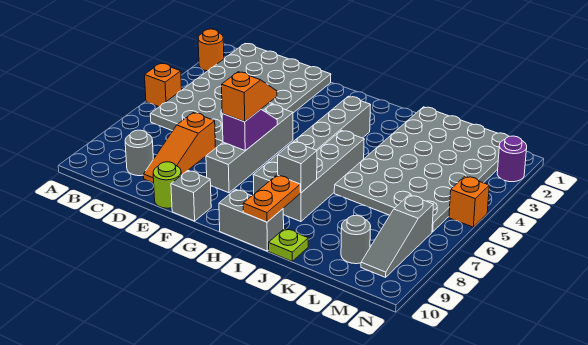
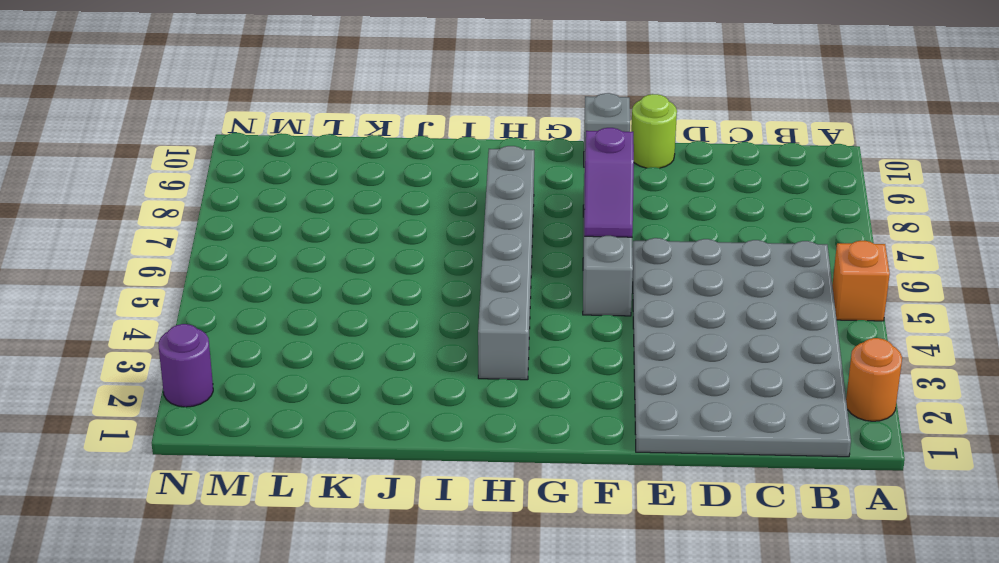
none -> grey round brick C9 level 1
none -> orange slope D7:D9 level 1 top 7
none -> grey brick H10:I10 level 1

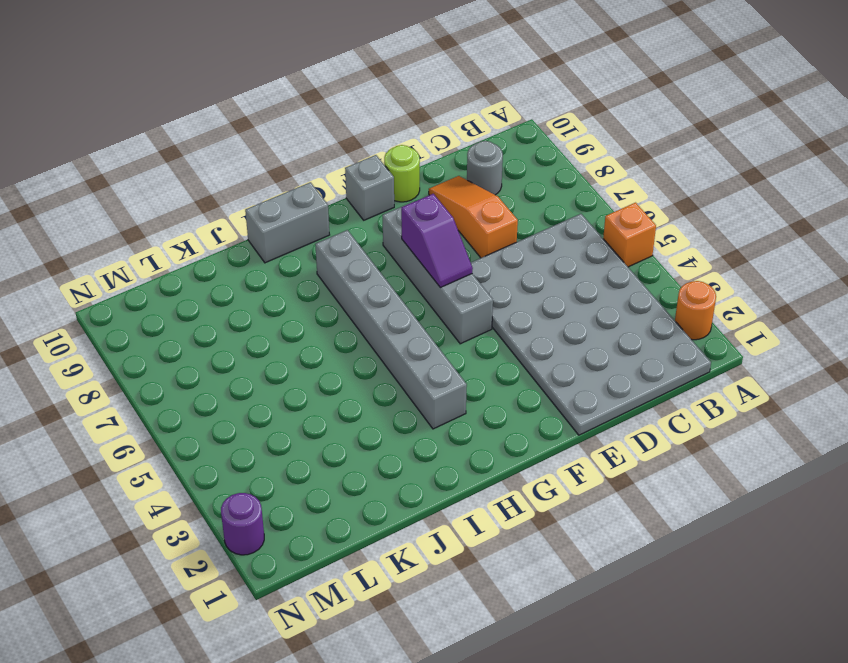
none -> grey brick I5:I8 level 1
none -> grey plate J1:M6 level 1
none -> lime plate J10 level 1

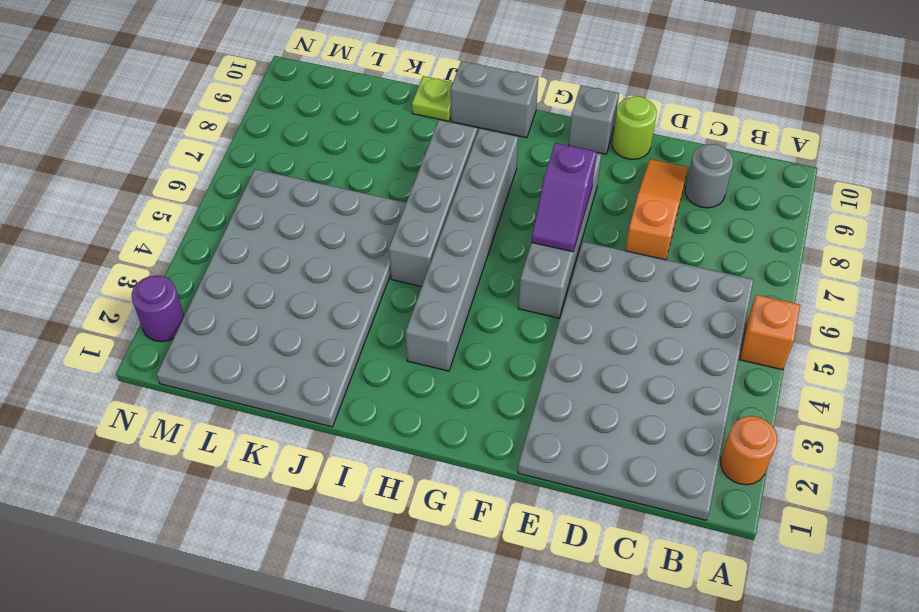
none -> grey round brick L9 level 1
none -> grey slope M7:M9 level 1 top 7
none -> orange brick N5 level 1

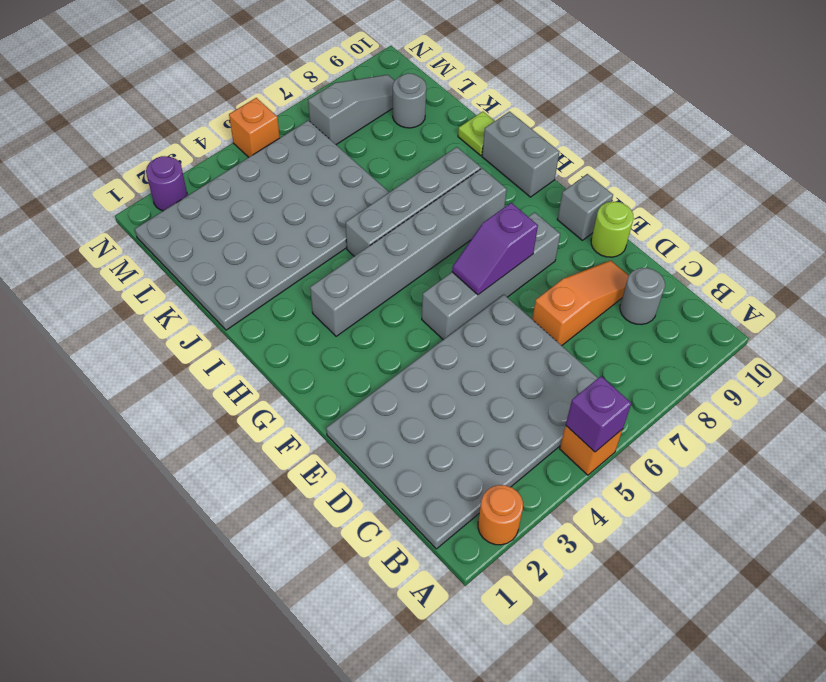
purple brick A5 level 2 -> none
none -> grey brick I8 level 2
none -> orange plate I9:I10 level 2
none -> orange slope F6:F7 level 3 top 7

